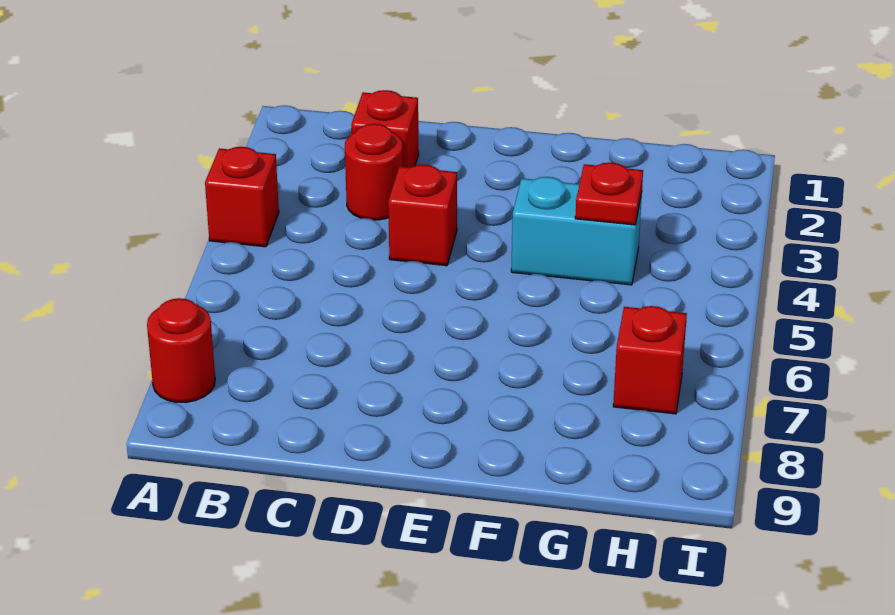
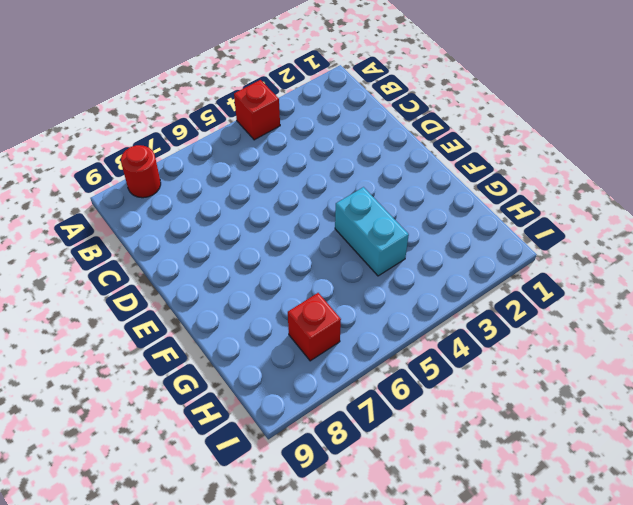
none -> red brick C2 level 1
none -> red round brick C3 level 1

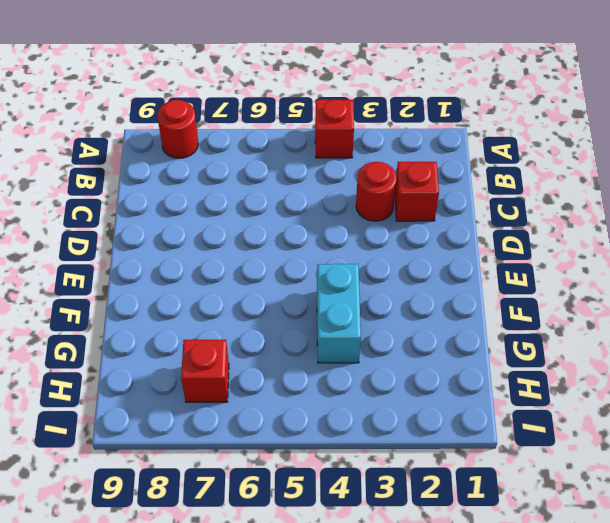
none -> red brick D4 level 1
none -> red plate G4 level 2

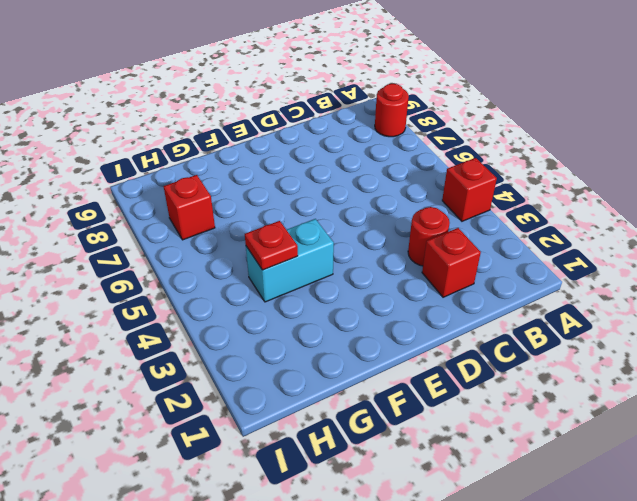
none -> red brick D4 level 1

